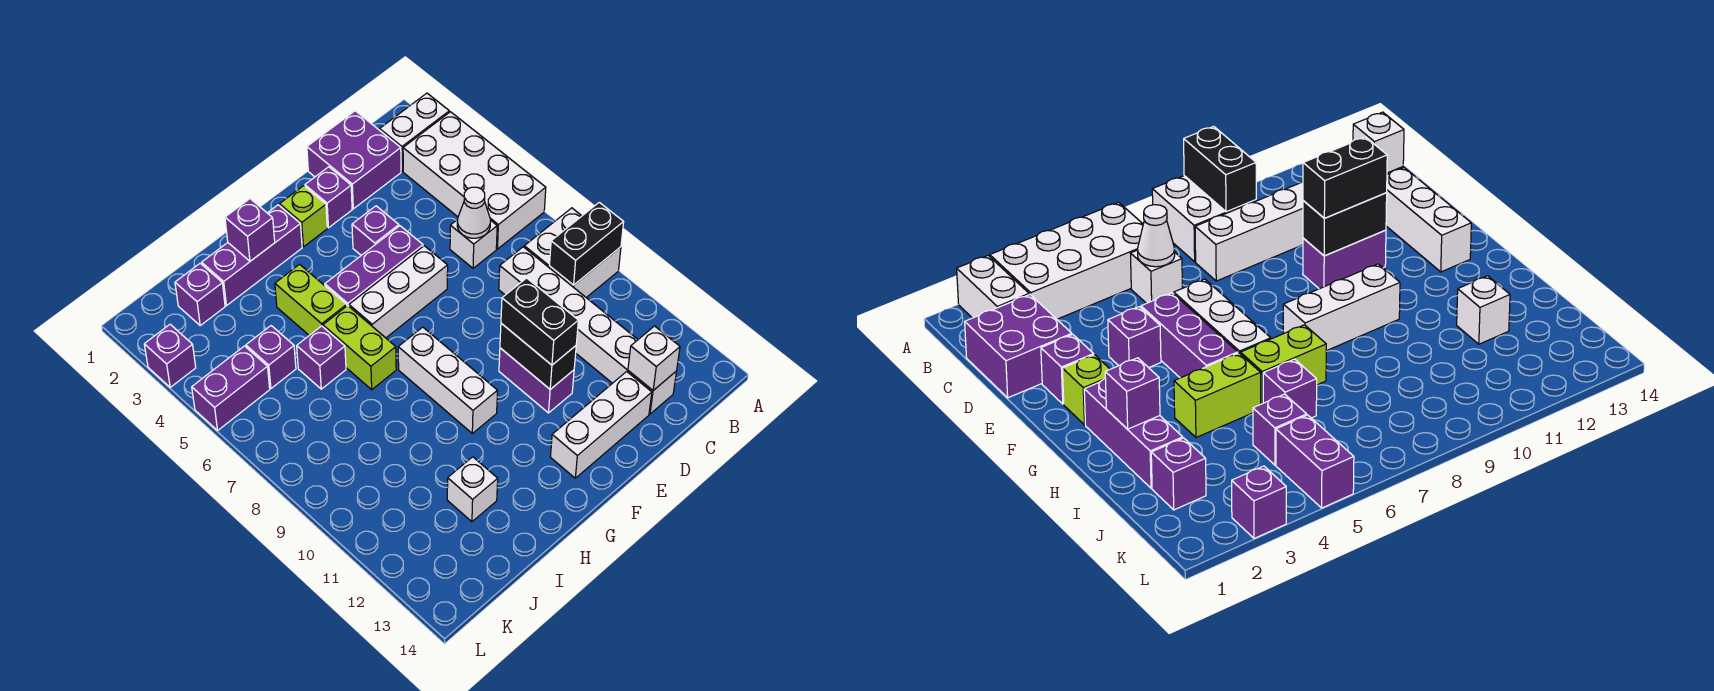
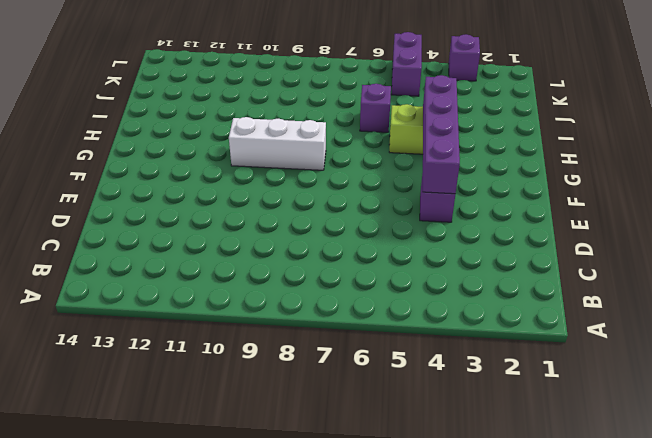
purple brick E4:H4 level 2 -> none
none -> white brick A2:B2 level 1
none -> white brick A3:B6 level 1
none -> white brick A8:B9 level 1

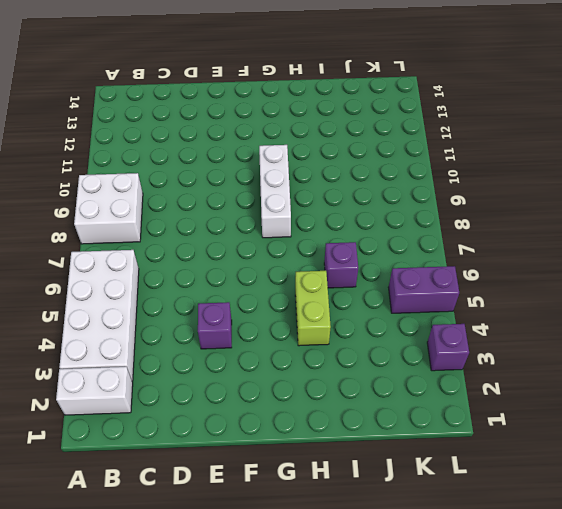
none -> purple brick C1:D2 level 1
none -> white brick C6 level 1
none -> white brick C8:C13 level 1

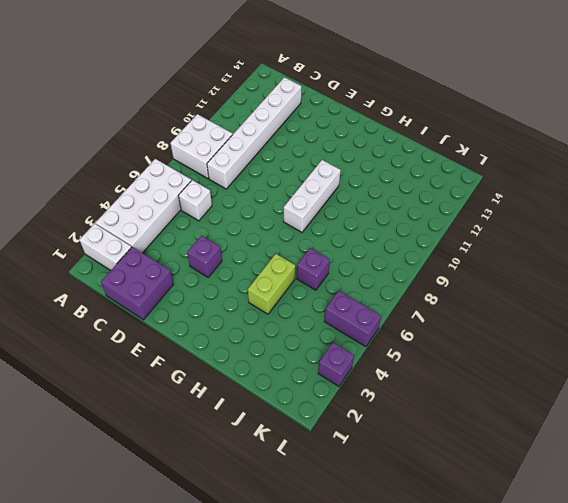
none -> white brick D13:F13 level 1
none -> purple brick E2 level 1
none -> purple brick E5:G5 level 1

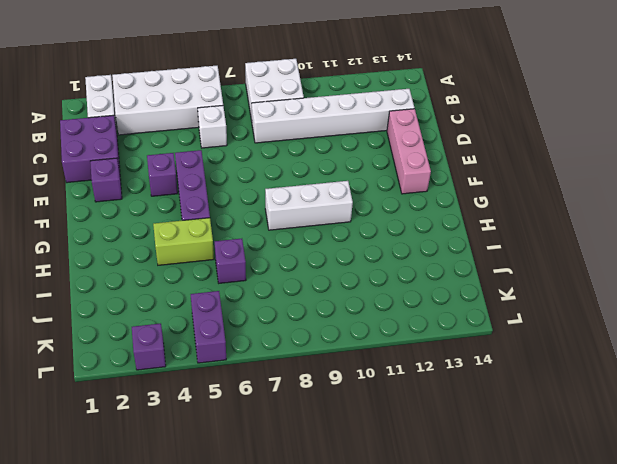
pink brick D13:F13 level 1 -> white brick D13:F13 level 1
none -> white brick E6:G6 level 1
none -> purple brick E10:E11 level 1
none -> lime brick F2 level 1

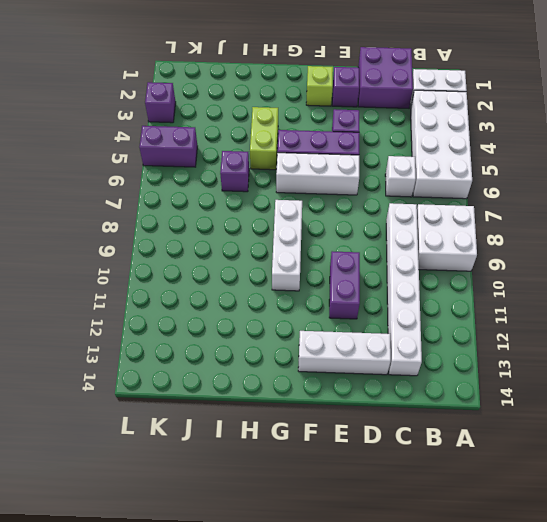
none -> purple brick G2:I2 level 1
none -> lime brick H6:H7 level 1
none -> white brick I12 level 1

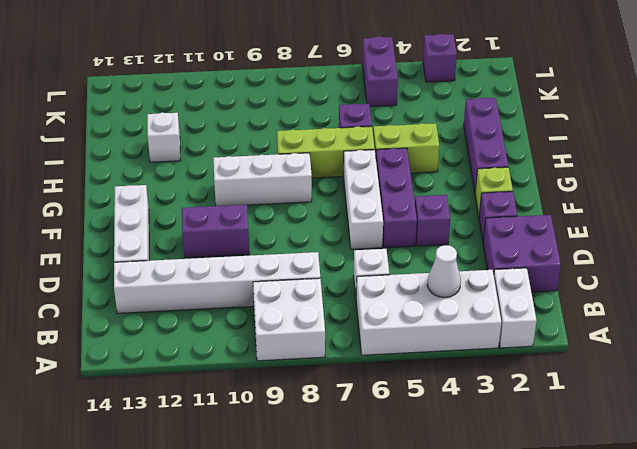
white cone B4 level 2 -> white cone C6 level 2
lime brick H6:H8 level 1 -> lime brick H6:H7 level 1
none -> purple brick J2 level 1
none -> purple brick J5 level 1
none -> black brick A9:B9 level 2

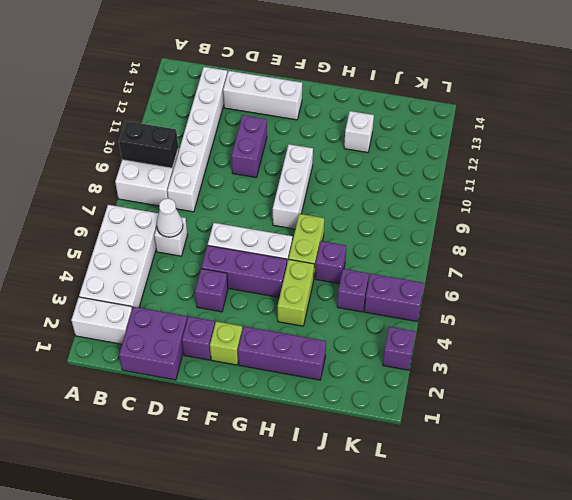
none -> purple brick J2 level 1
none -> white brick C13 level 2
none -> black brick E10:E11 level 2

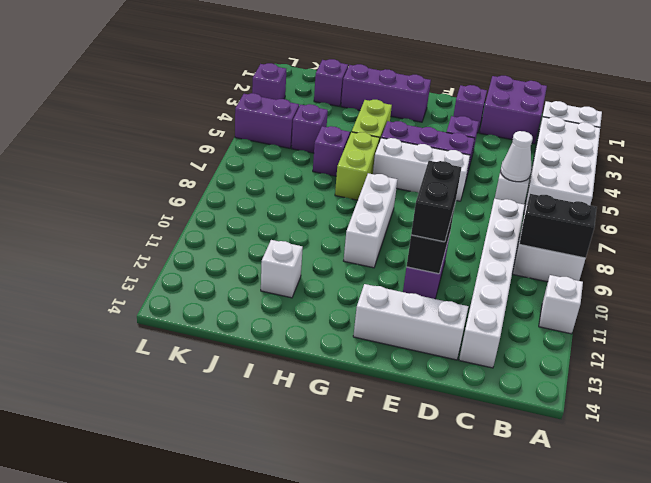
white brick A11 level 1 -> white brick C13 level 2
none -> lime brick F2 level 1
none -> purple brick H2 level 2

